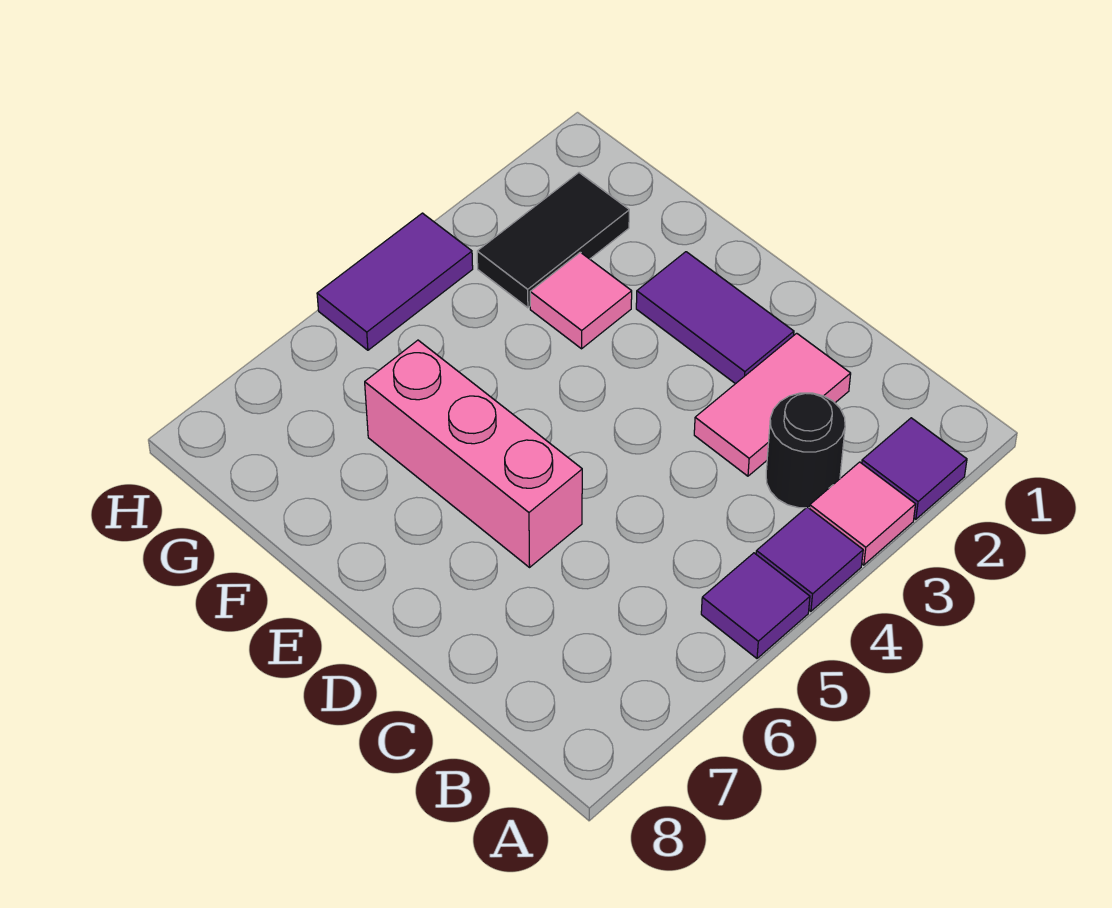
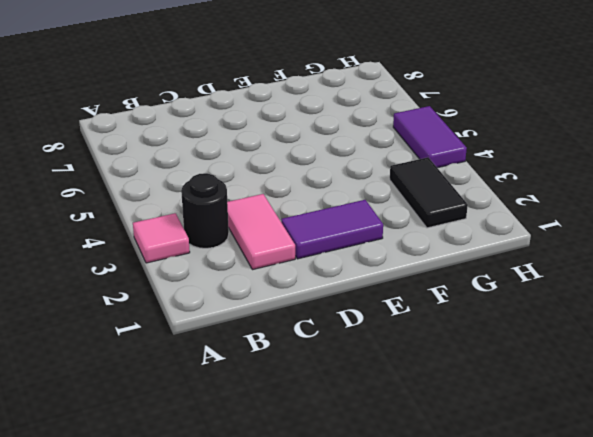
none -> purple tile A2 level 1
none -> purple tile A4 level 1

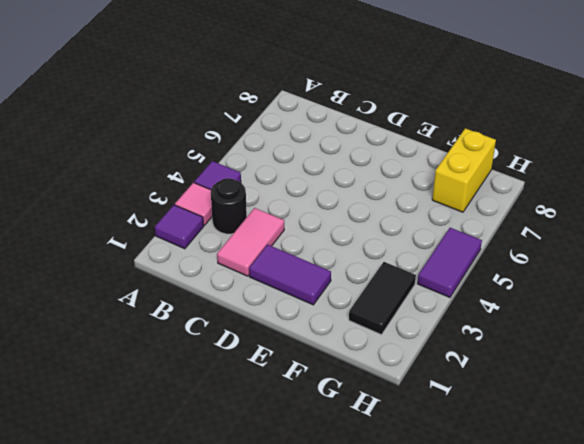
yellow brick G7:G8 level 1 -> none
none -> purple tile A5 level 1
none -> pink brick D6:F6 level 1

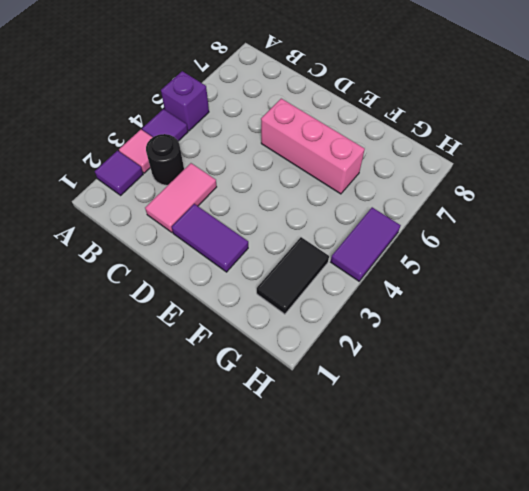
purple brick A5 level 1 -> purple tile A5 level 1
none -> pink tile F3 level 1

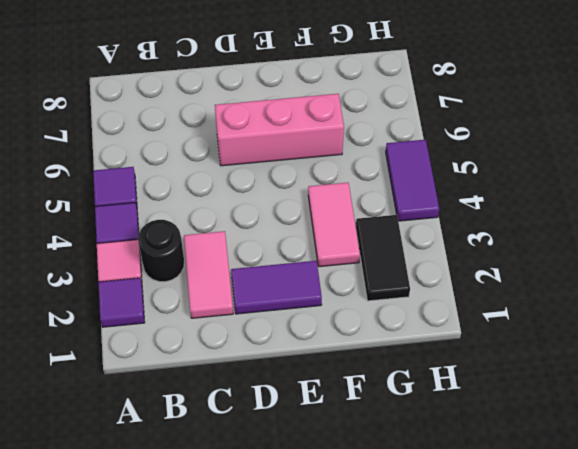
pink tile F3:F4 level 1 -> pink tile F3 level 1

